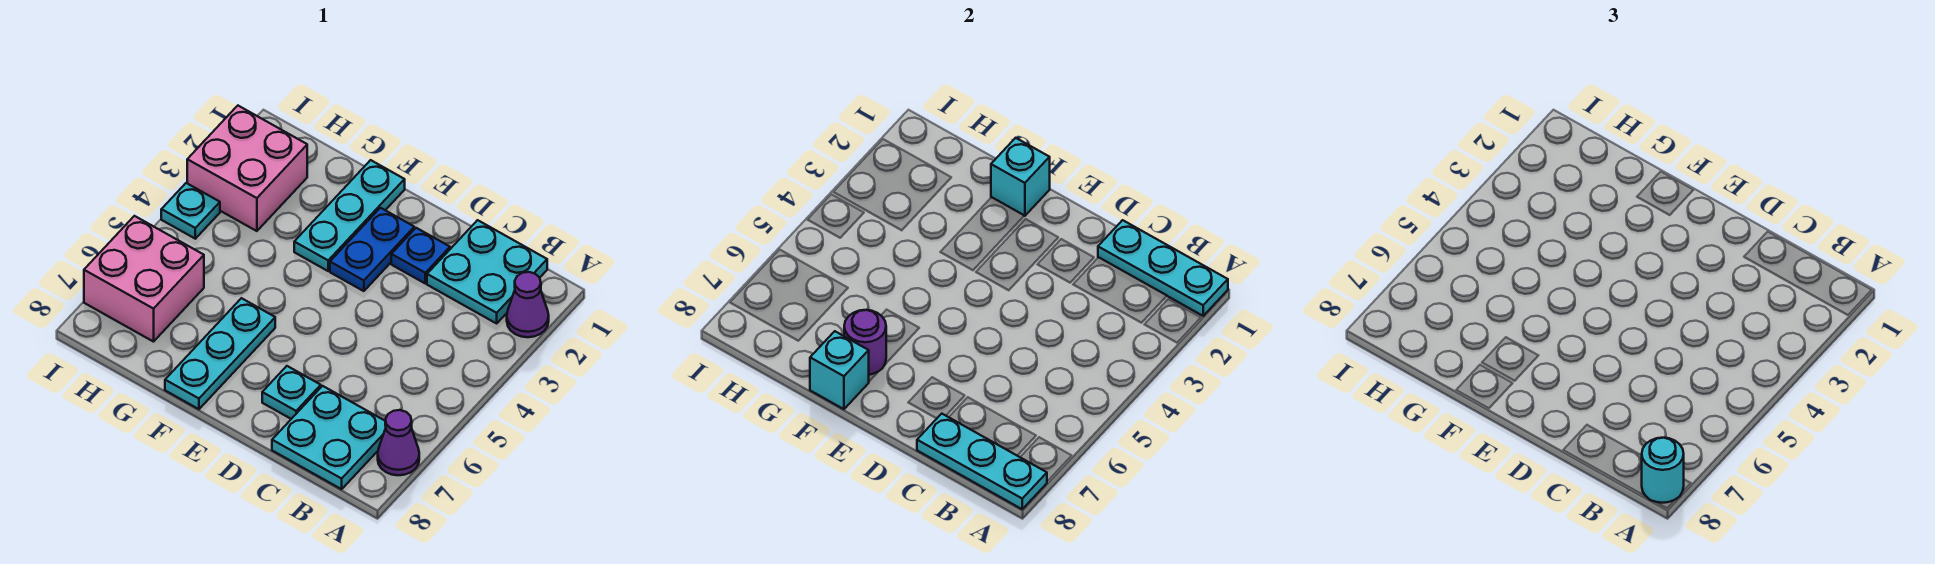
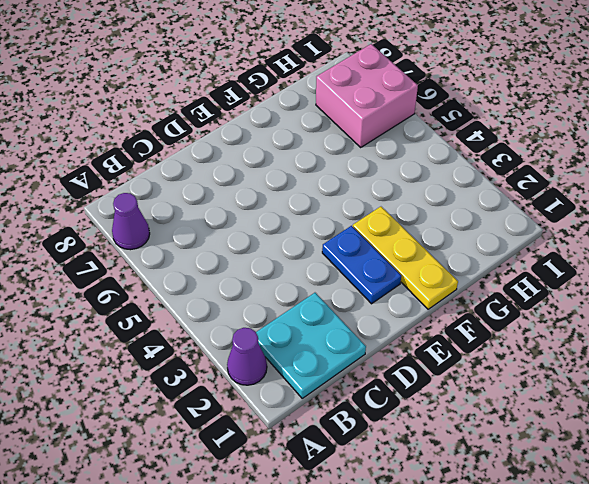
yellow plate F1:F3 level 1 -> cyan plate F1:F3 level 1
none -> cyan plate B7:C8 level 1
none -> blue plate D2 level 1
none -> cyan plate D7 level 1

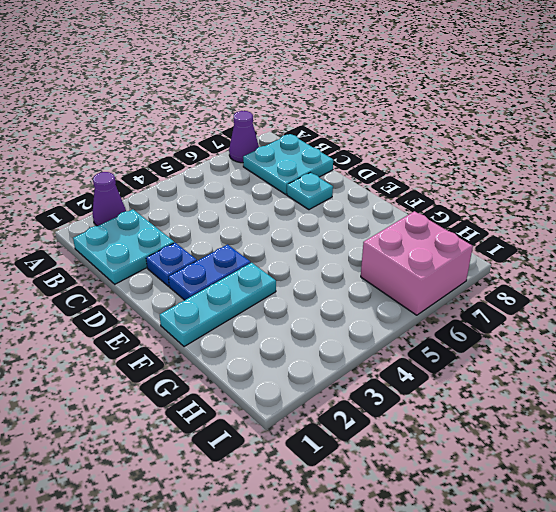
none -> cyan plate F6:F8 level 1
none -> pink brick H2:I3 level 1
none -> cyan plate I4 level 1

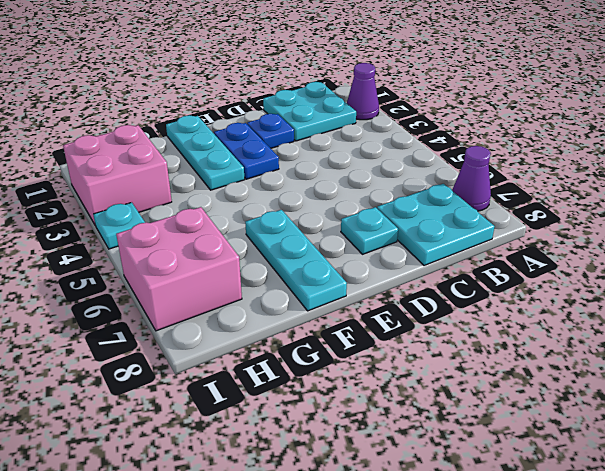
none -> cyan plate A1:C1 level 2
none -> cyan plate A8:C8 level 2
none -> cyan brick F1 level 2

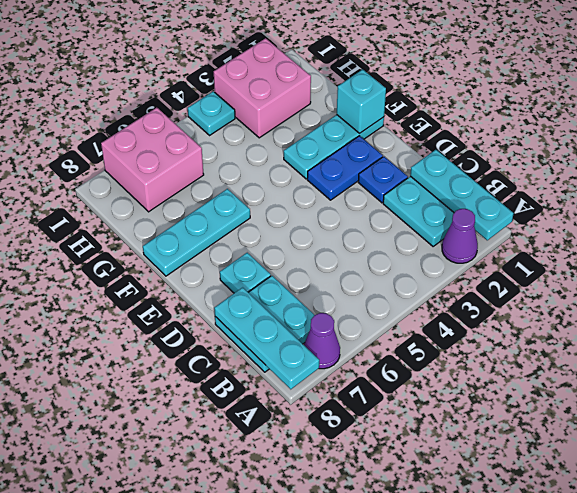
none -> purple round brick F7 level 2
none -> cyan brick F8 level 2
none -> cyan round brick A8 level 3

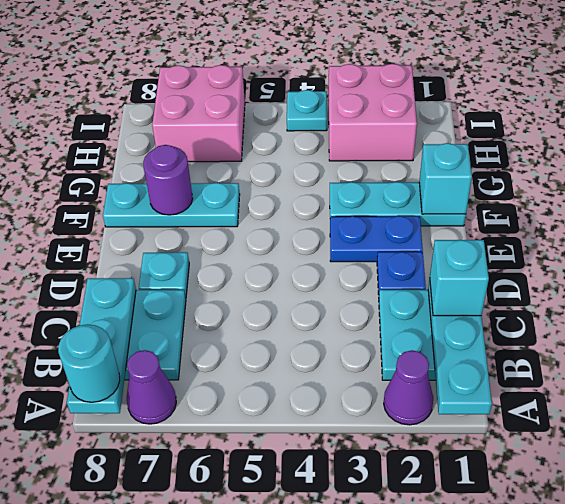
cyan brick C1 level 3 -> cyan brick F8 level 2

